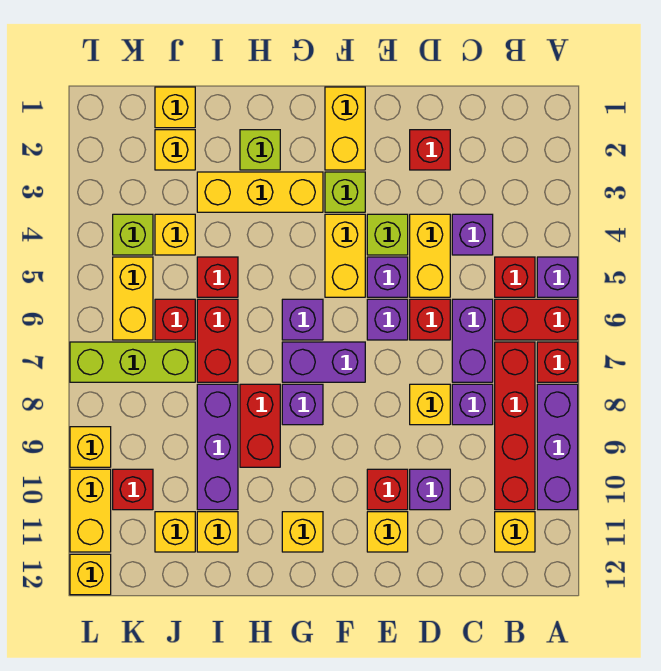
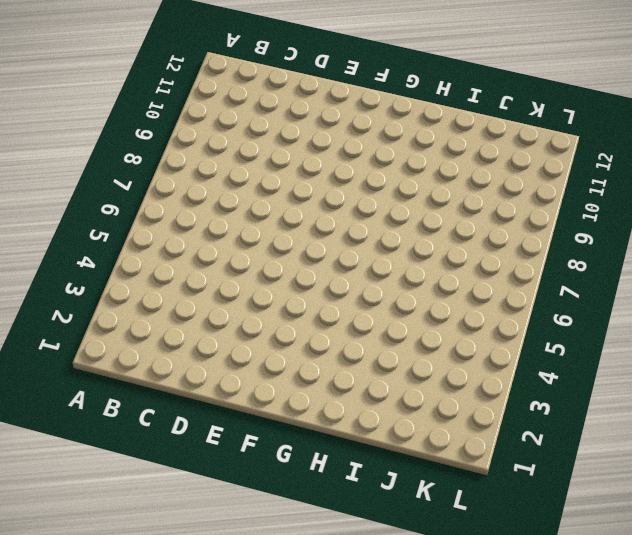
none -> purple brick A5 level 1
none -> red brick A6:B6 level 1
none -> red brick A7 level 1
none -> purple brick A8:A10 level 1

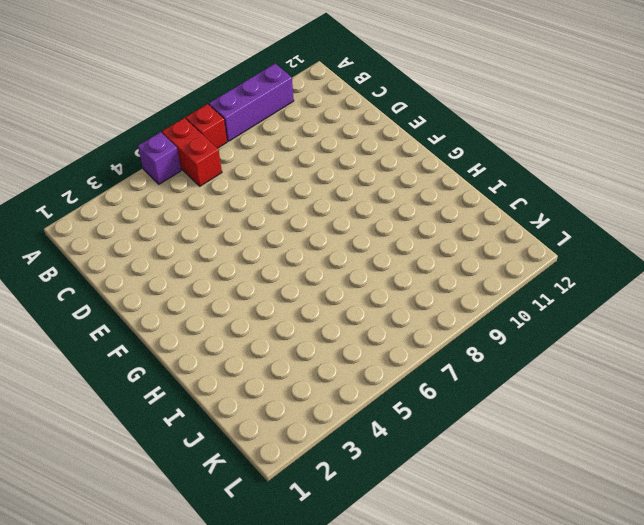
none -> red brick B5 level 1
none -> red brick B7:B10 level 1
none -> yellow brick B11 level 1
none -> purple brick C4 level 1

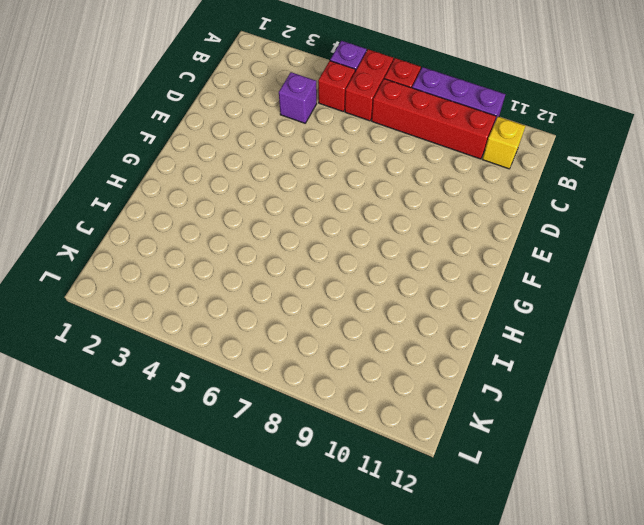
none -> purple brick C6:C7 level 1
none -> purple brick C8 level 1
none -> red brick D2 level 1
none -> yellow brick D4:D5 level 1

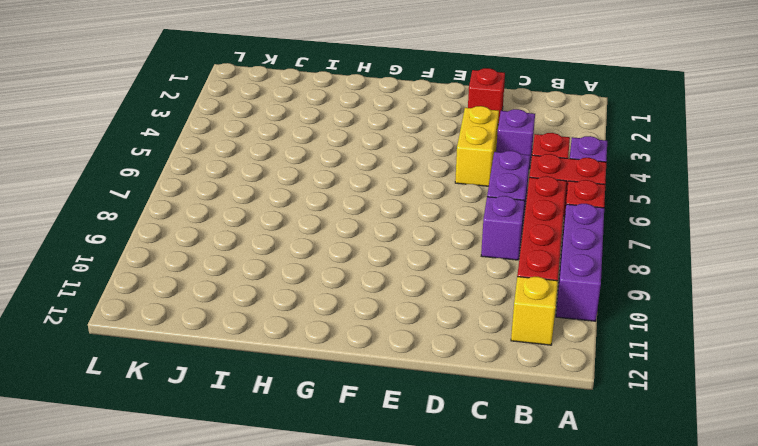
none -> red brick D6 level 1
none -> yellow brick D8 level 1
none -> purple brick D10 level 1
none -> lime brick E4 level 1

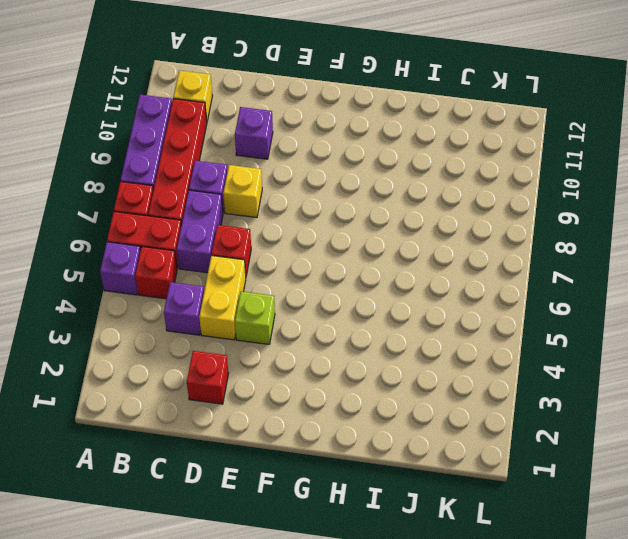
none -> purple brick E5 level 1
none -> purple brick E6 level 1
none -> red brick E10 level 1
none -> yellow brick E11 level 1

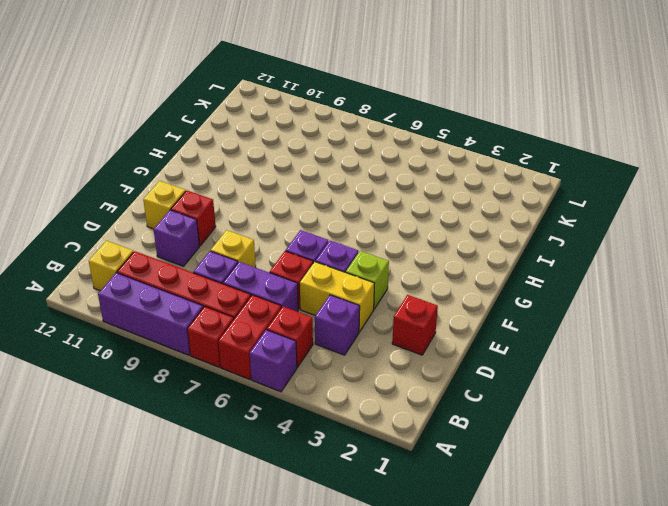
none -> yellow brick F1:F2 level 1
none -> lime brick F3 level 1
none -> yellow brick F4:F5 level 1
none -> purple brick F7:G7 level 1

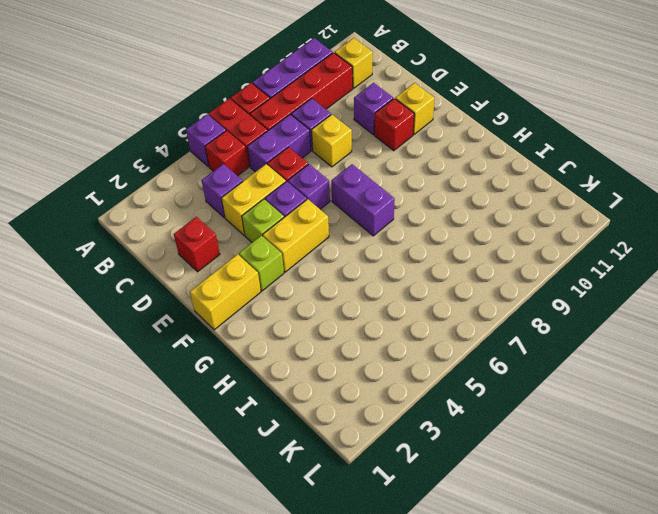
none -> yellow brick G3:I3 level 1
none -> purple brick G6 level 1
none -> purple brick G8 level 1
none -> yellow brick G11 level 1

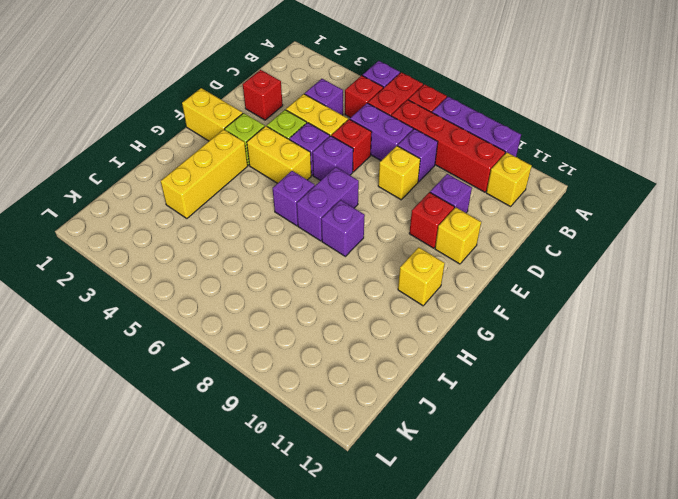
none -> lime brick H2 level 1
none -> red brick H8:H9 level 1
none -> red brick I5 level 1
none -> red brick I6:I7 level 1

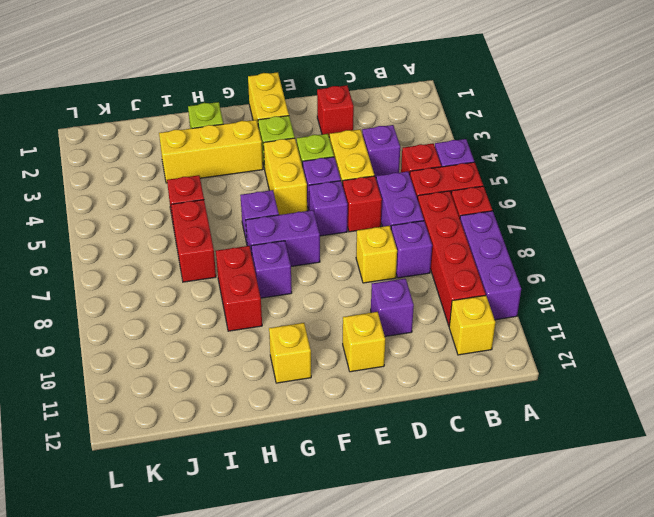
none -> red brick E10 level 1
none -> purple brick I8:I10 level 1
none -> yellow brick I11 level 1
none -> yellow brick J1 level 1

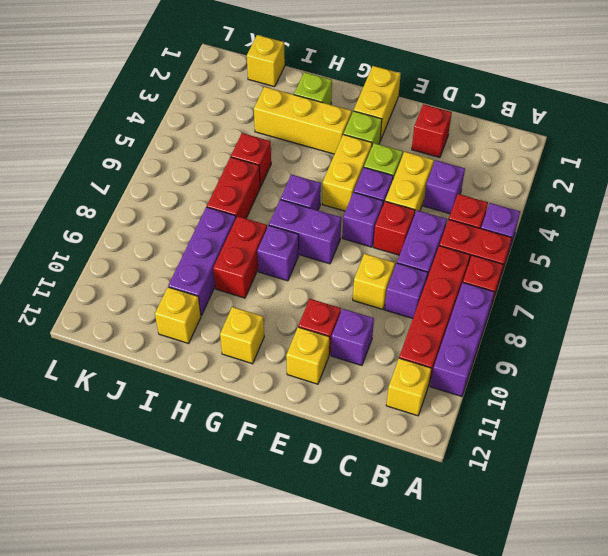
none -> yellow brick J2 level 1
none -> yellow brick J4 level 1
none -> red brick J6 level 1
none -> lime brick J7:L7 level 1

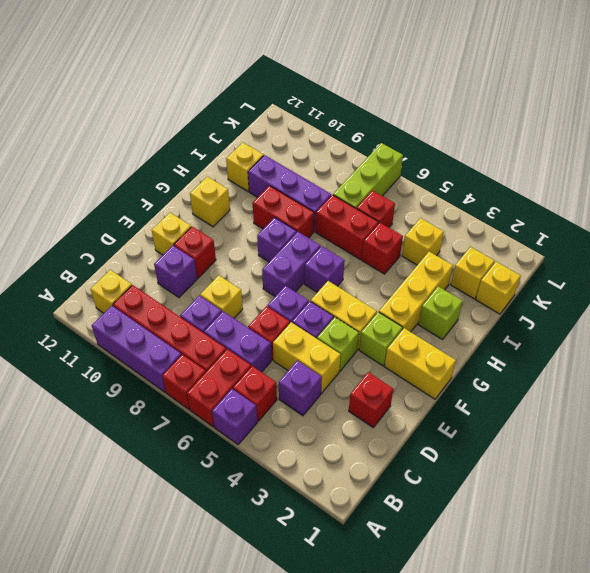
none -> yellow brick J11 level 1
none -> lime brick K4 level 1
none -> yellow brick K5:K6 level 1
none -> red brick K10 level 1

